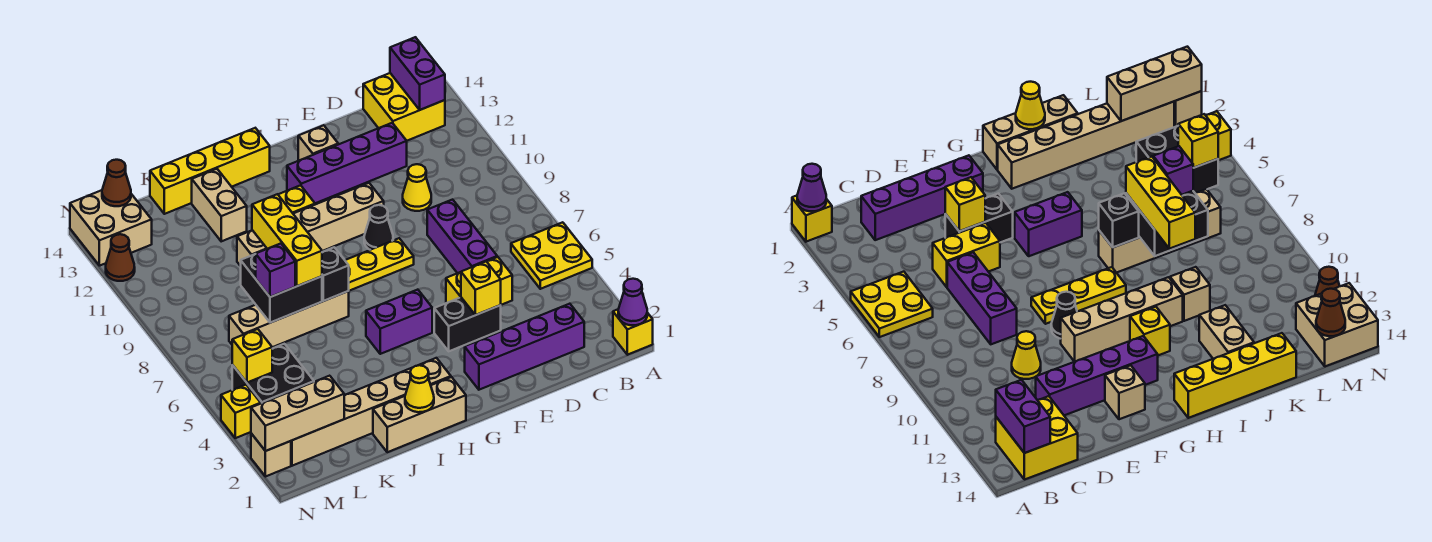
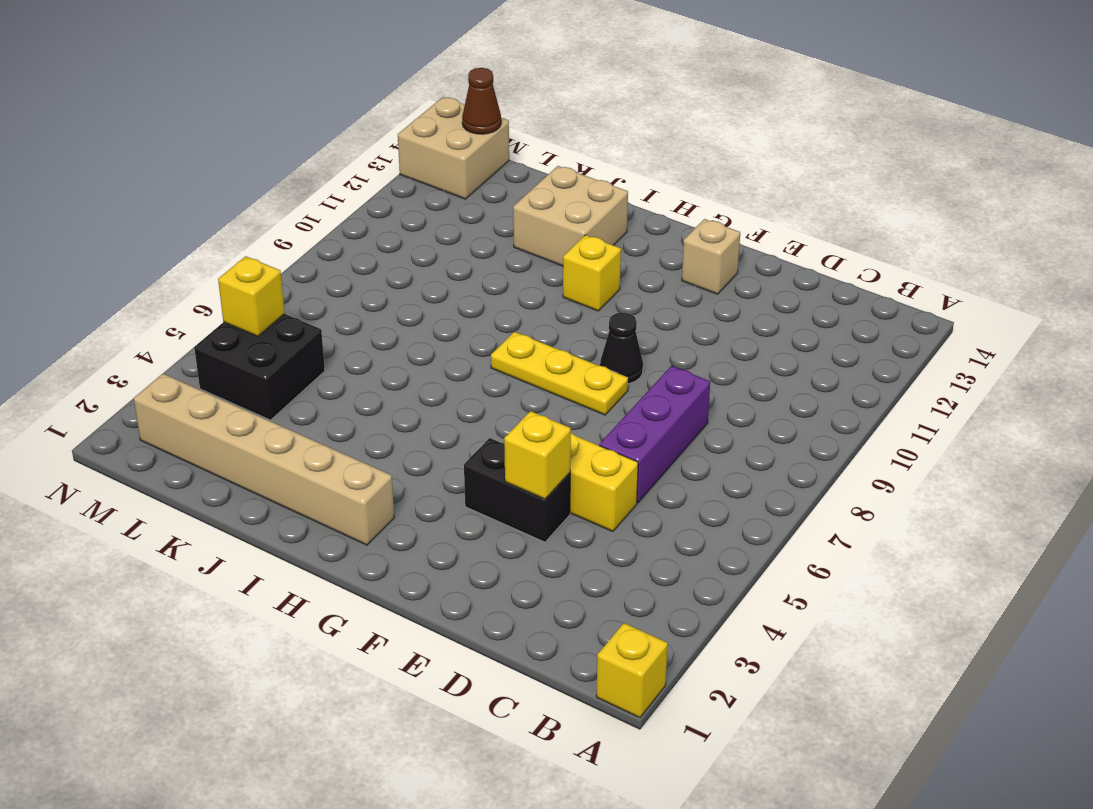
tan brick I12:J13 level 1 -> tan brick J12:J13 level 1
none -> yellow plate A5:B6 level 1
none -> yellow brick B13:C14 level 1
none -> purple brick C2:F2 level 1
none -> yellow cone D10 level 1

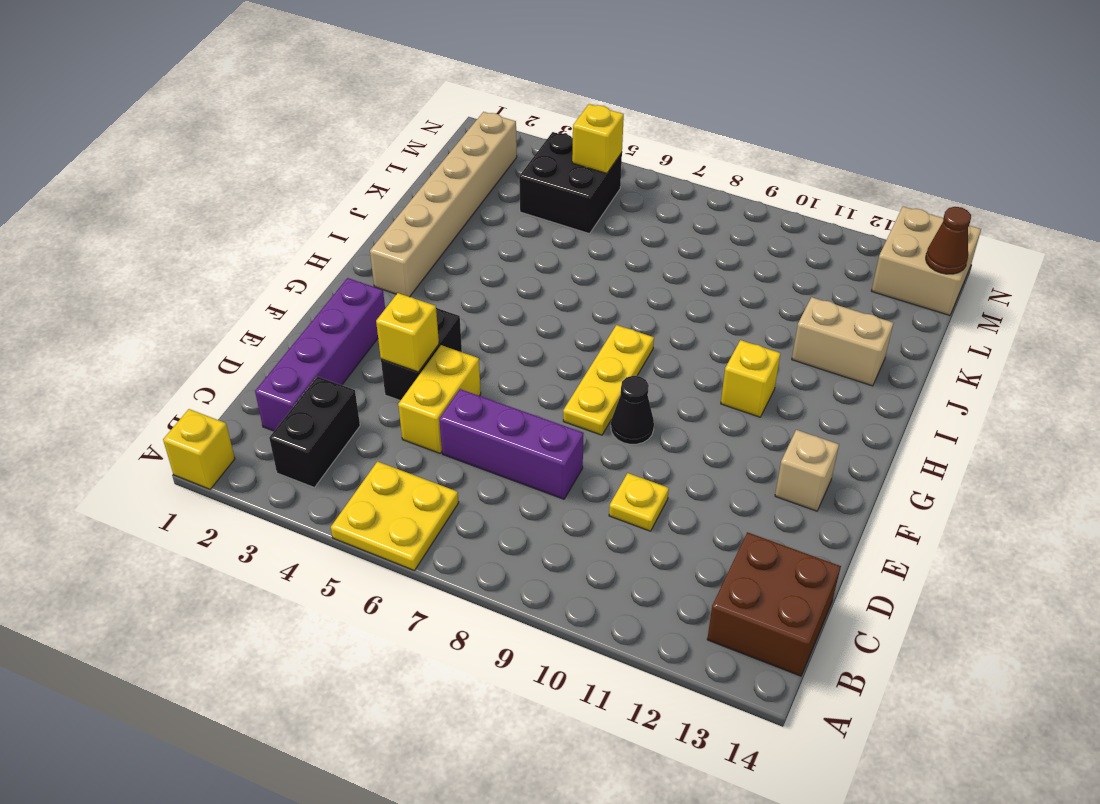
black brick B3:C3 level 1 -> none
brown brick B13:C14 level 1 -> yellow brick B13:C14 level 1
yellow plate D10 level 1 -> yellow cone D10 level 1
none -> purple brick D12:G12 level 1
none -> tan brick F10:I10 level 1
none -> purple brick G5:H5 level 1
none -> tan brick H1:J1 level 1

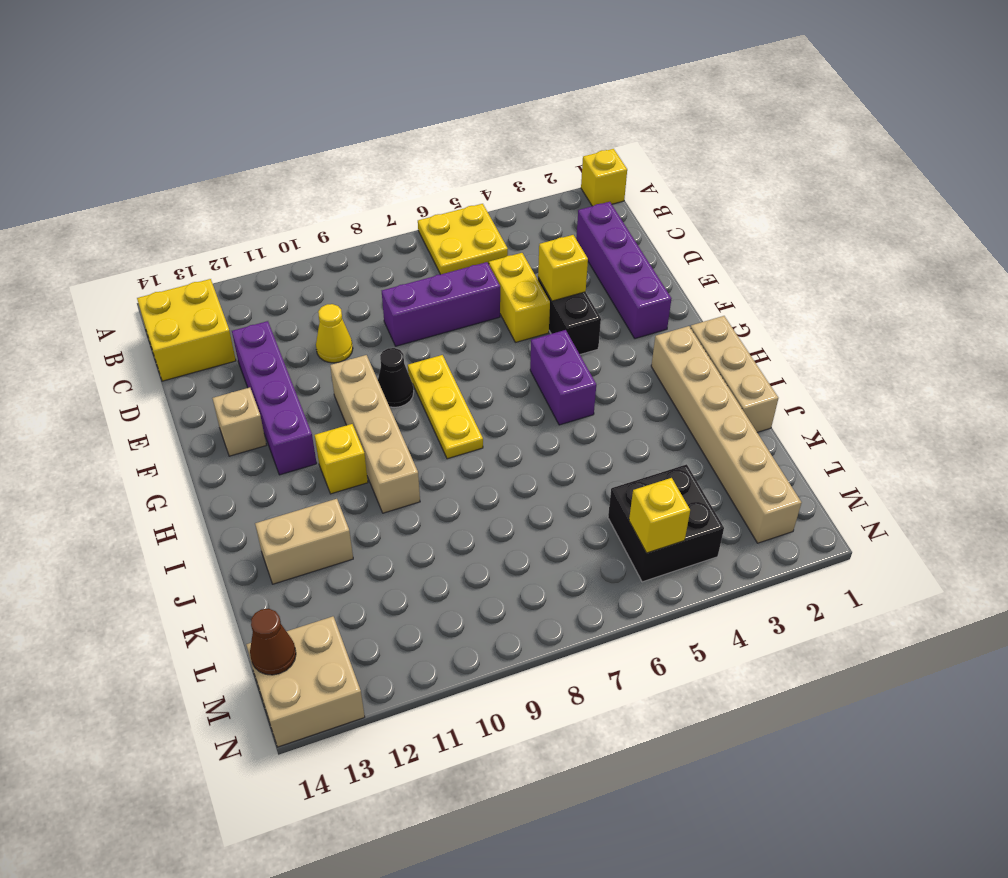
none -> yellow brick H14:K14 level 1
none -> tan brick I7:L7 level 1
none -> tan brick J10 level 1
none -> tan brick N2 level 1

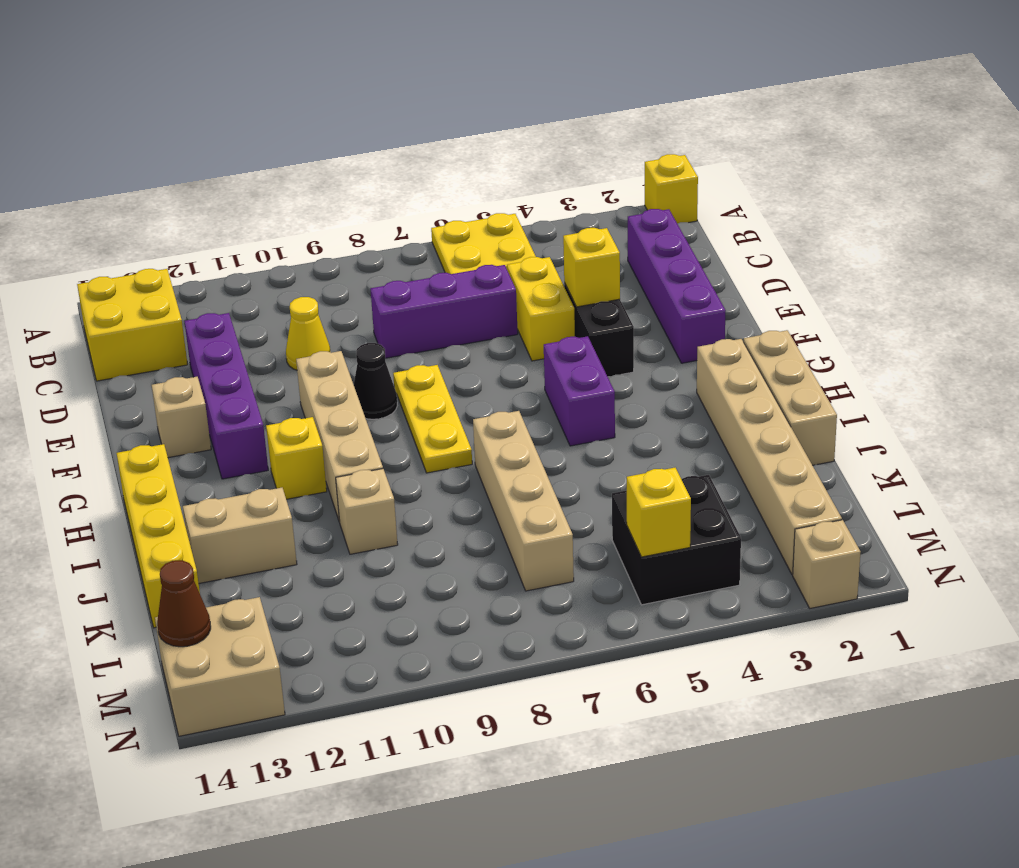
none -> yellow brick N4 level 1
none -> brown cone N12 level 1
none -> purple cone A1 level 2
none -> purple brick B13:B14 level 2

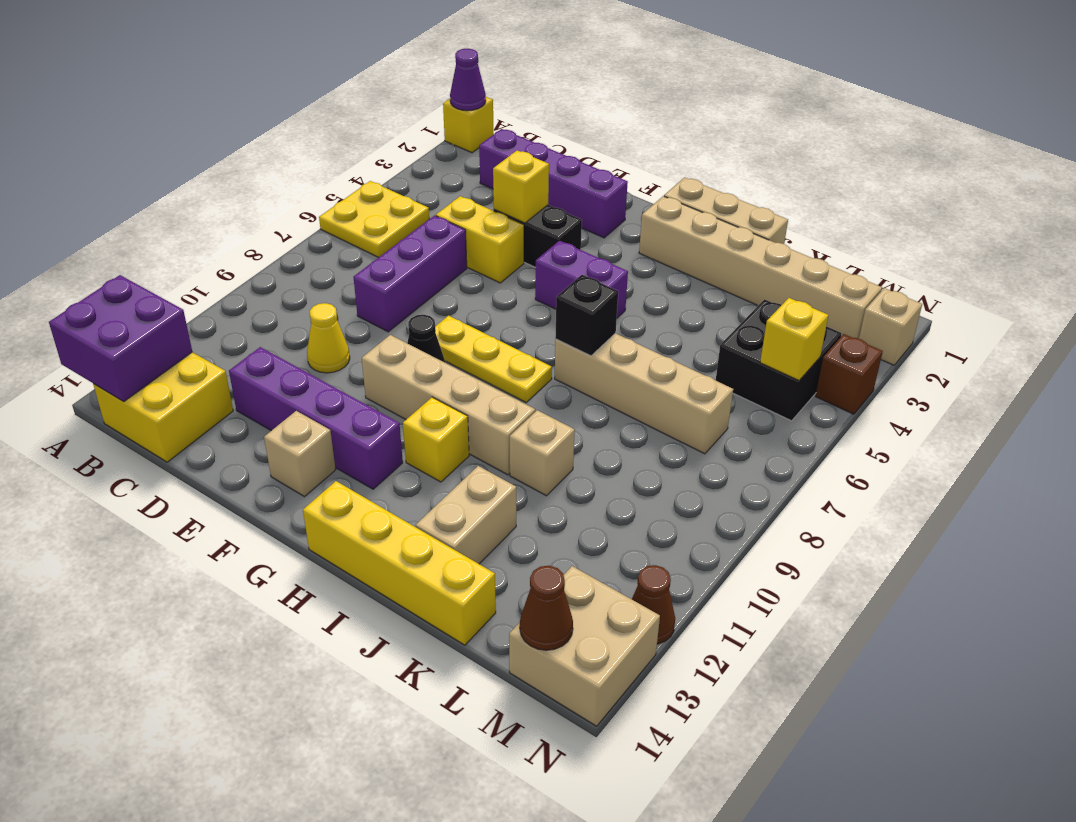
purple brick A13:B14 level 2 -> purple brick B13:B14 level 2
brown brick N4 level 1 -> yellow brick N4 level 1
none -> yellow cone I1 level 2
none -> black brick J7:K8 level 2
none -> tan brick L2:N2 level 2
none -> yellow brick J7:J9 level 3

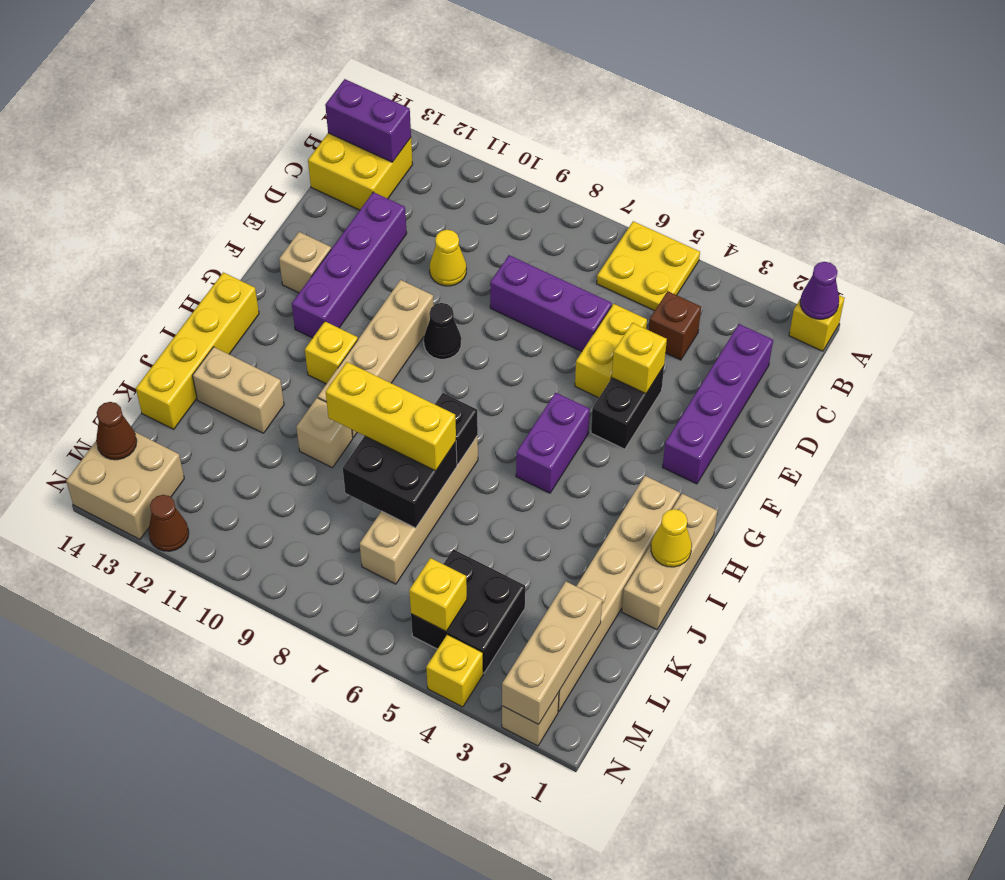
brown brick C4 level 1 -> none
none -> yellow plate F8:H8 level 1
none -> purple brick K7 level 3

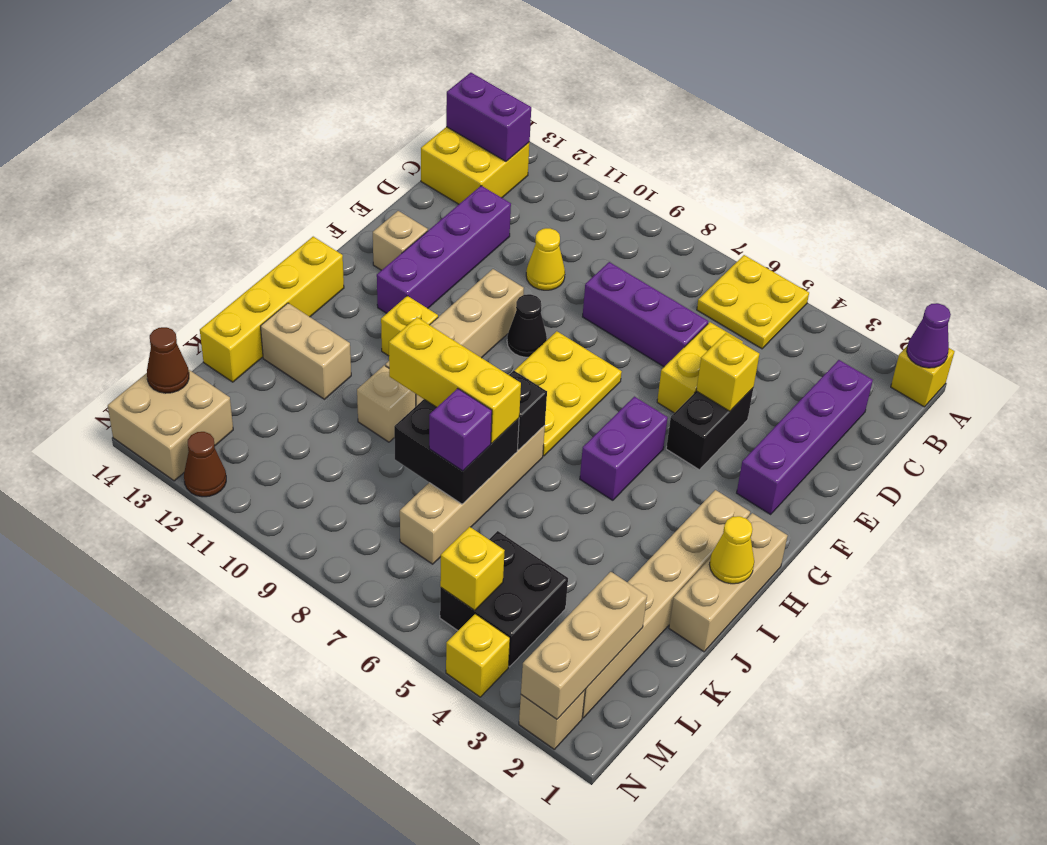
yellow plate F7:H8 level 1 -> yellow plate F8:H8 level 1

